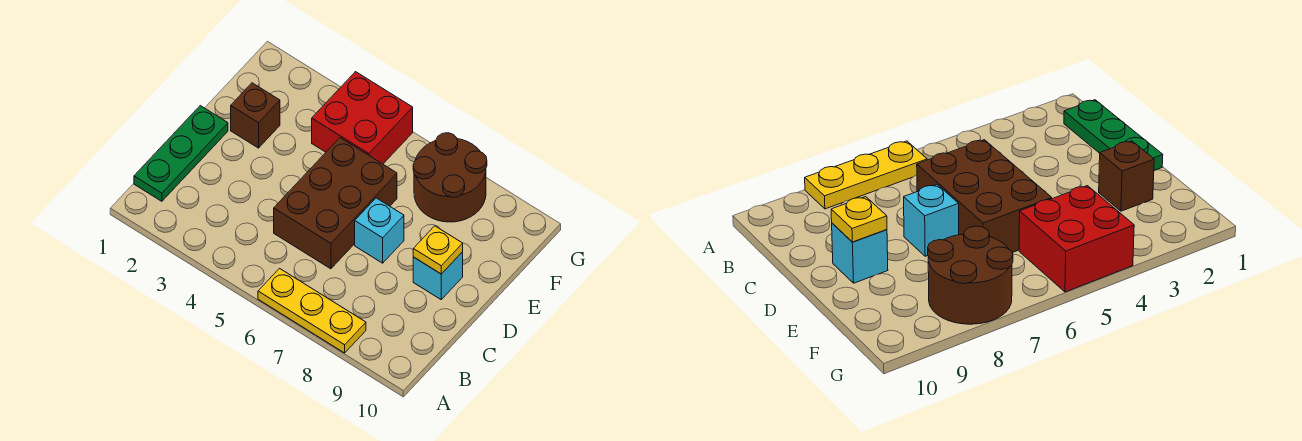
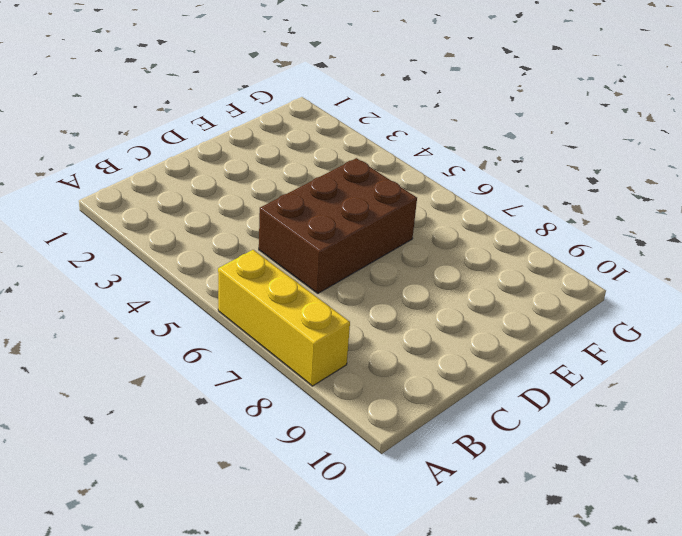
yellow brick A6:A8 level 1 -> yellow plate A6:A8 level 1
none -> green plate B1:D1 level 1
none -> cyan brick D7 level 1

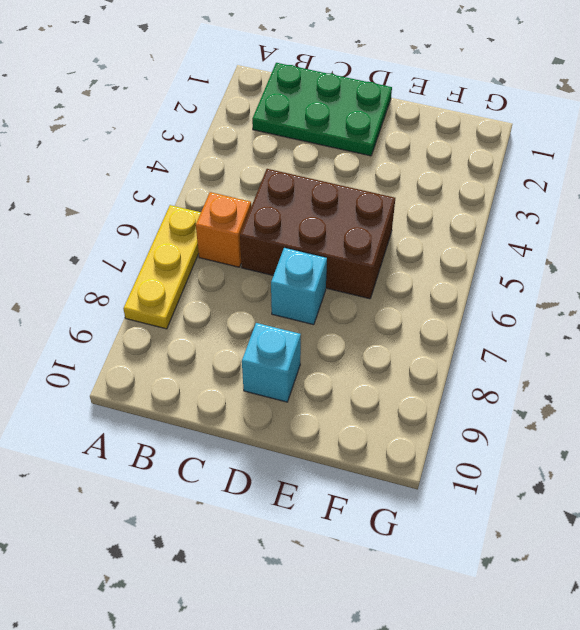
green plate B1:D2 level 1 -> green plate B1:D1 level 1
orange brick B6 level 1 -> none
none -> brown brick E2 level 1
none -> red brick F4:G5 level 1

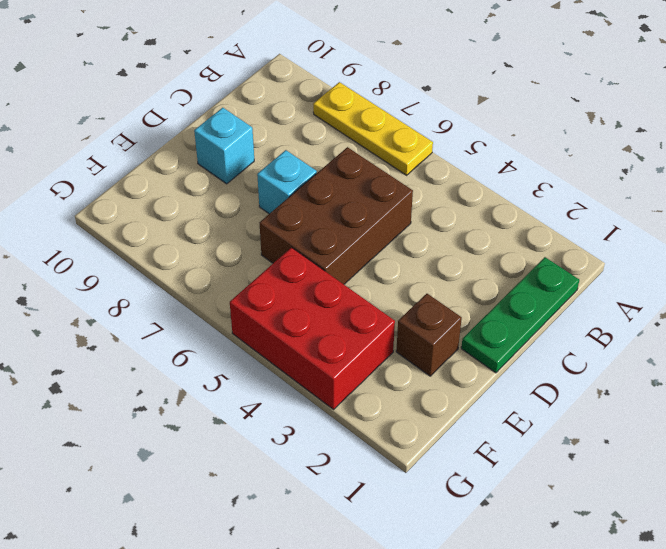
red brick F3:G5 level 1 -> red brick F4:G5 level 1
none -> brown round brick F7:G8 level 1
none -> yellow plate D9 level 2

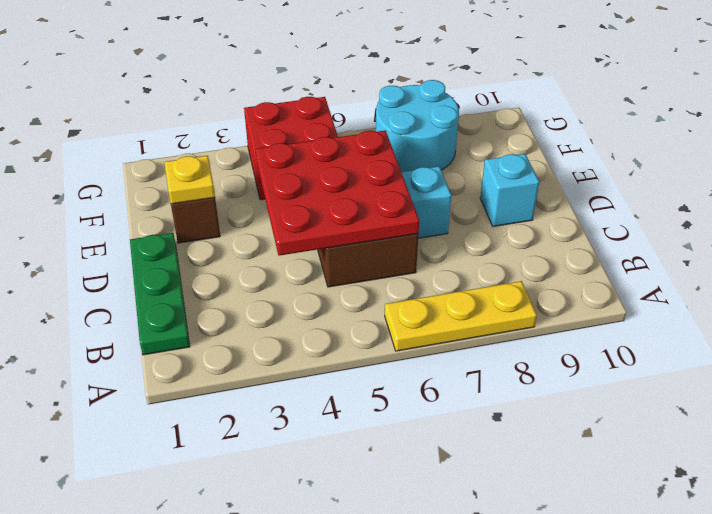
red plate C4:E6 level 2 -> none
yellow plate E2 level 2 -> yellow plate D9 level 2
cyan round brick F7:G8 level 1 -> brown round brick F7:G8 level 1

